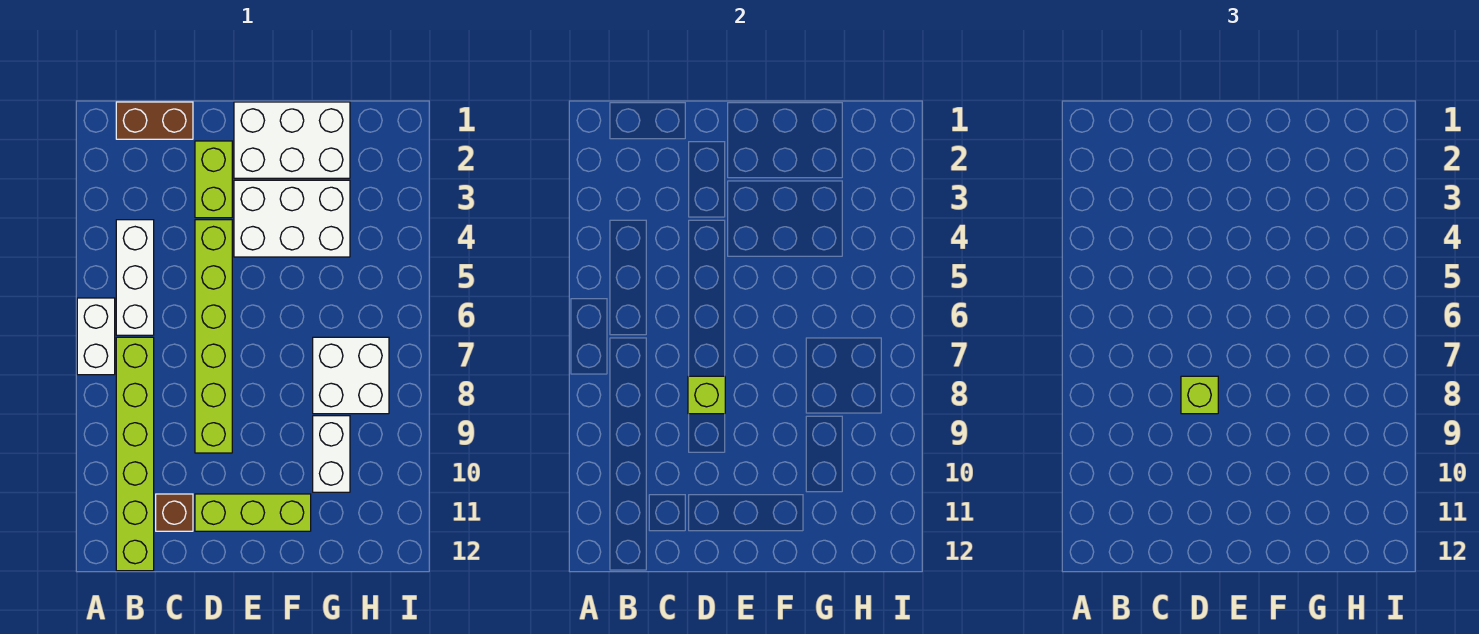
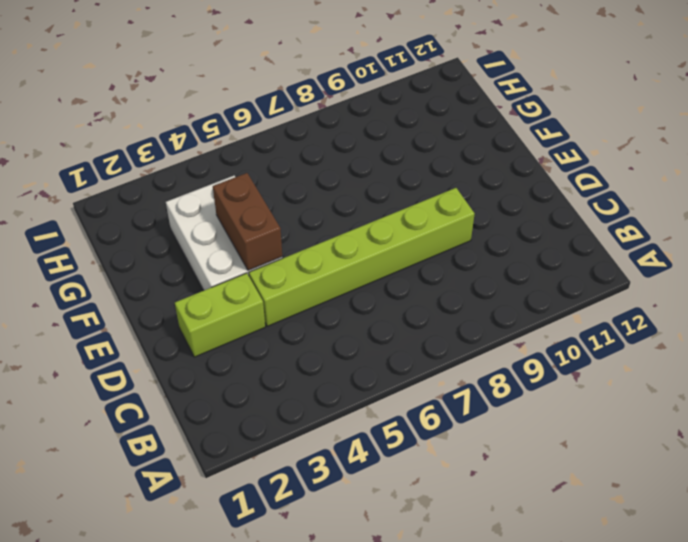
brown brick E4:F4 level 2 -> brown brick B1:C1 level 1
none -> white brick A6:A7 level 1
none -> white brick B4:B6 level 1
none -> lime brick B7:B12 level 1

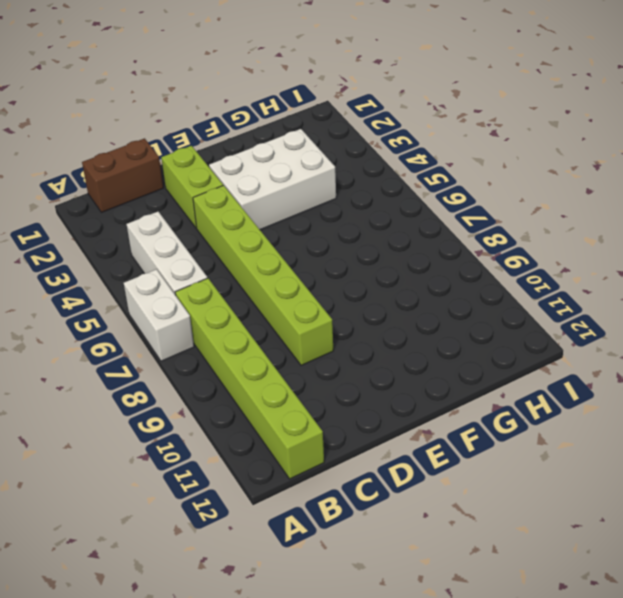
none -> brown brick C11 level 1
none -> lime brick D11:F11 level 1
none -> white brick E1:G2 level 1

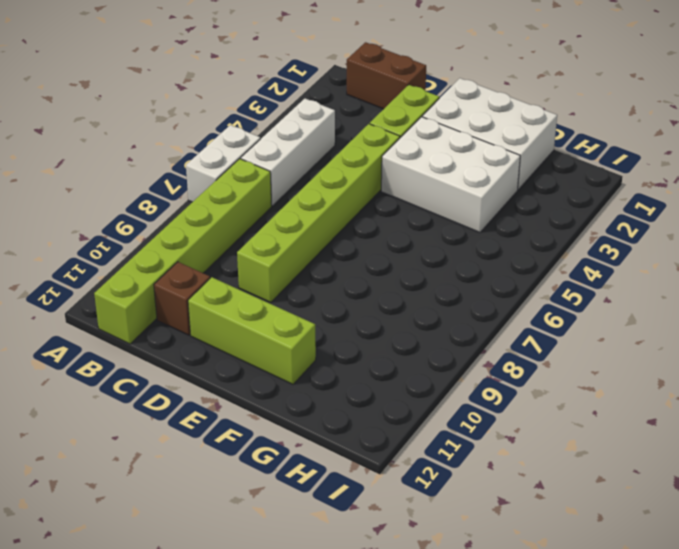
none -> white brick G7:H8 level 1
none -> white brick G9:G10 level 1
none -> lime brick D8 level 2

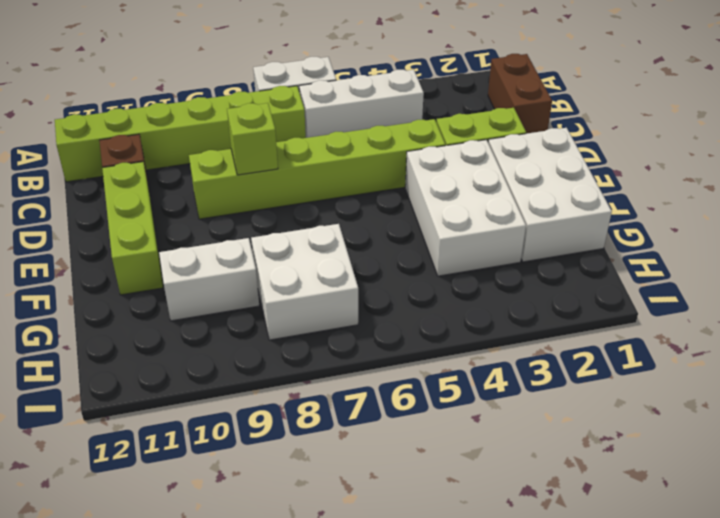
none -> lime brick D8 level 3

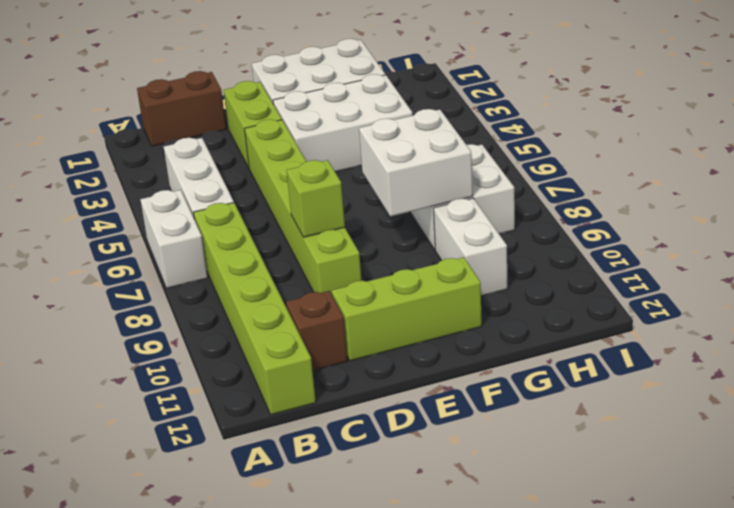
white brick F7:G8 level 2 -> none
none -> lime brick D8 level 3

